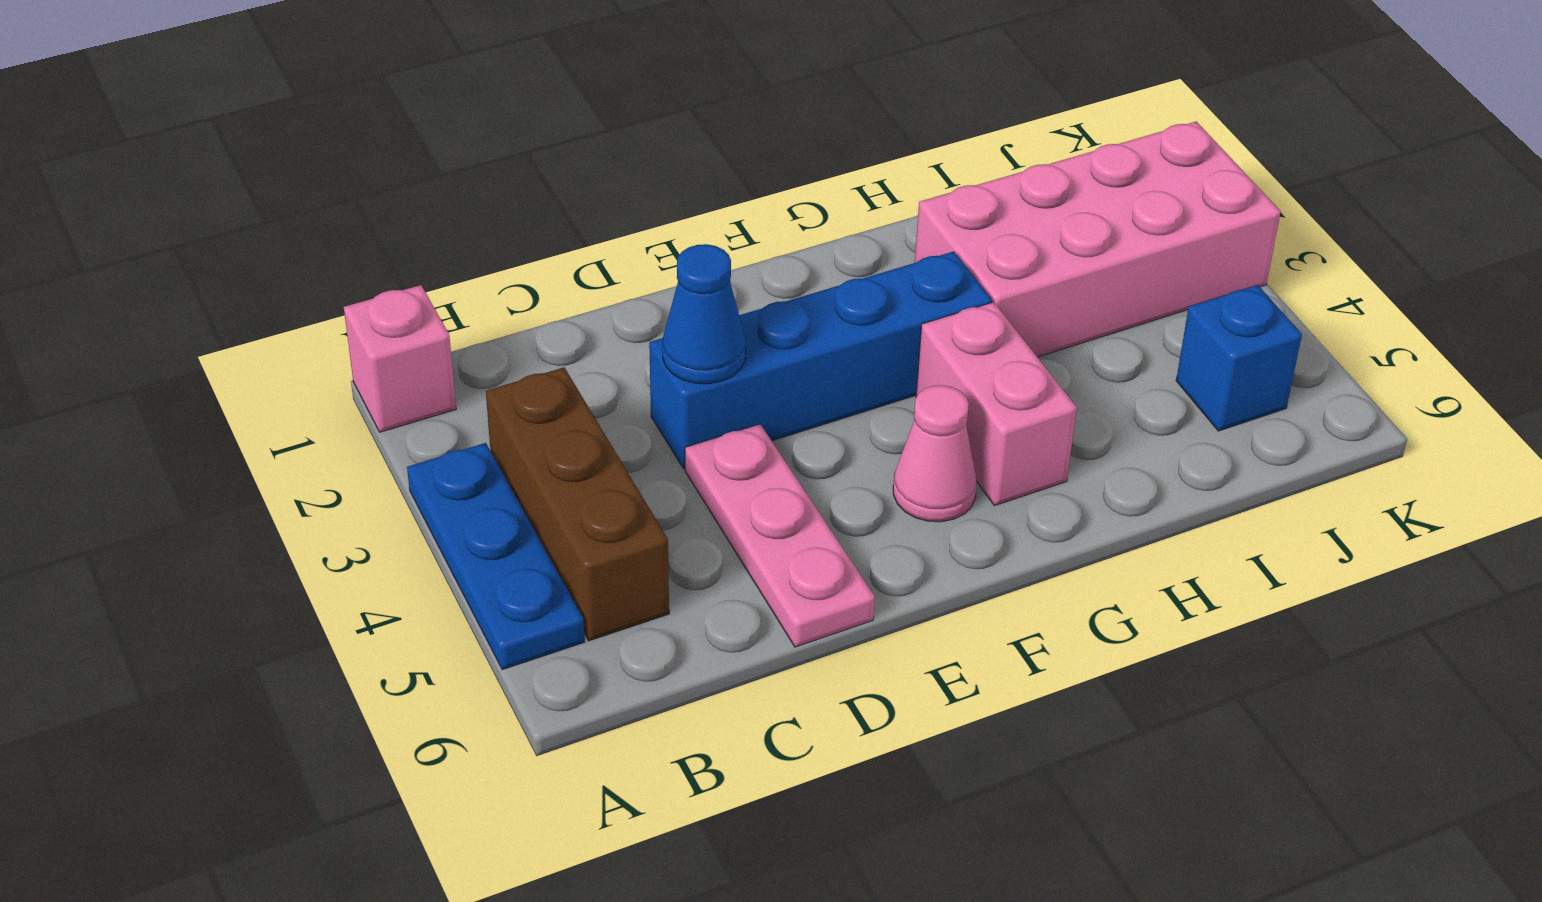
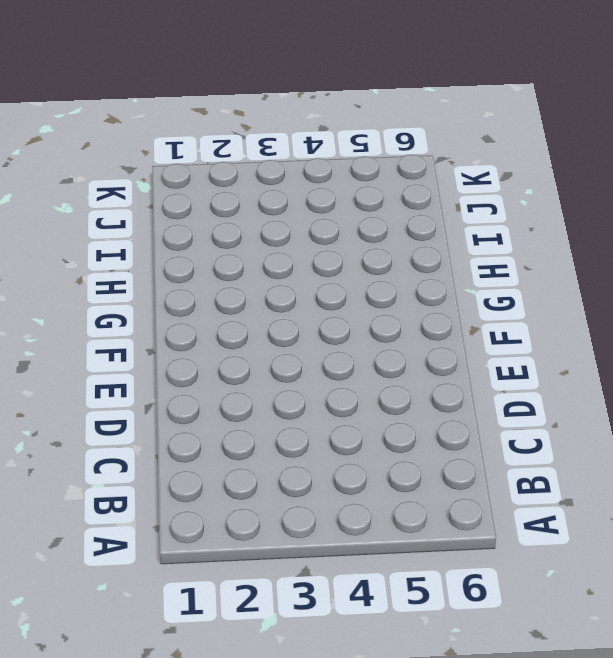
none -> pink brick A1 level 1
none -> blue plate A3:A5 level 1

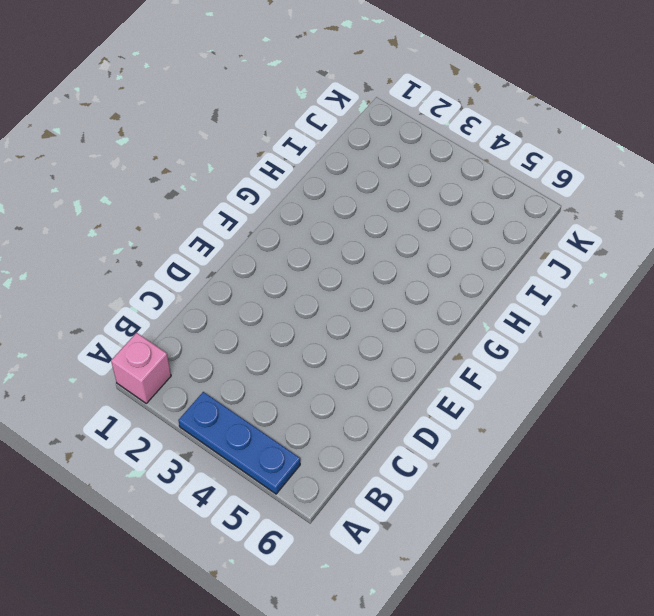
none -> brown brick B3:B5 level 1
none -> blue brick D3:G3 level 1

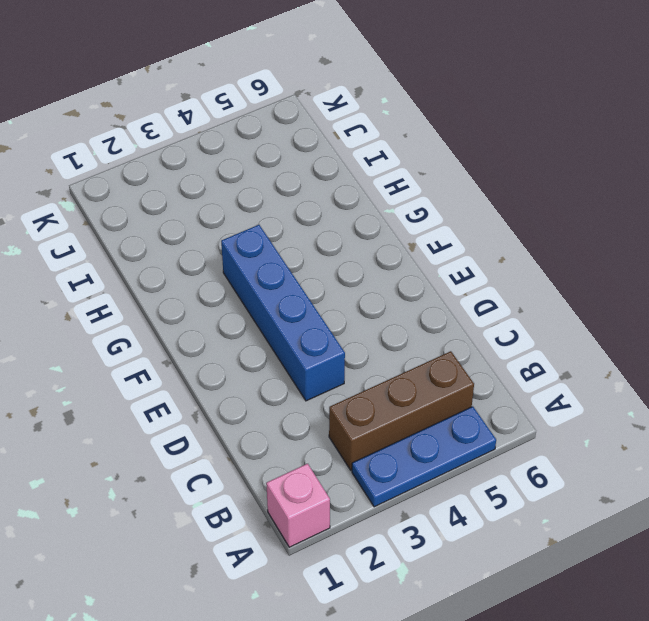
none -> pink plate D4:D6 level 1
none -> pink cone F5 level 1

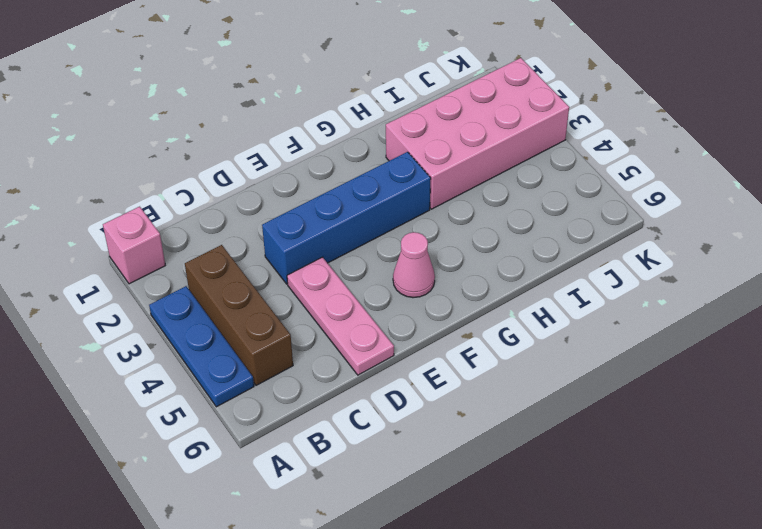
none -> pink brick G4:G5 level 1
none -> blue brick J5 level 1

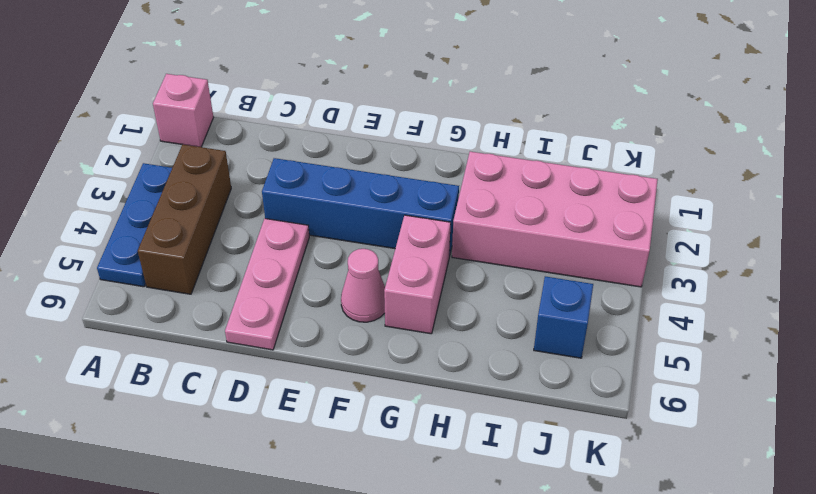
none -> blue cone D3 level 2

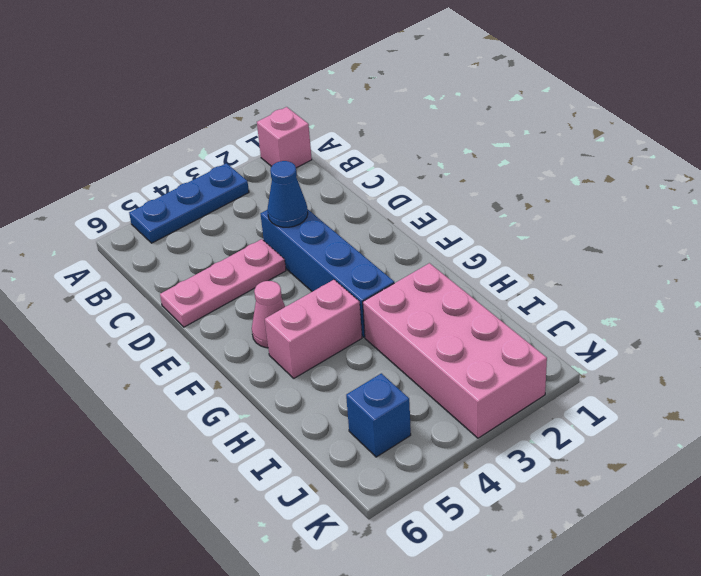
none -> brown brick B3:B5 level 1

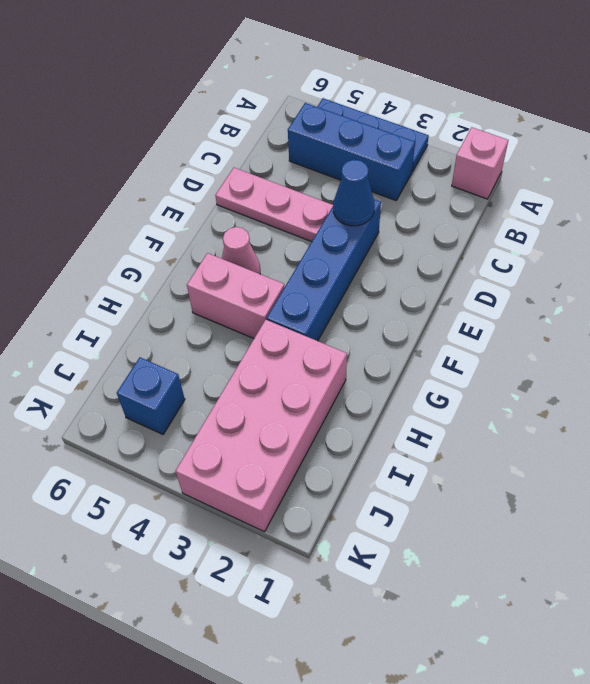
blue brick B3:B5 level 1 -> brown brick B3:B5 level 1

